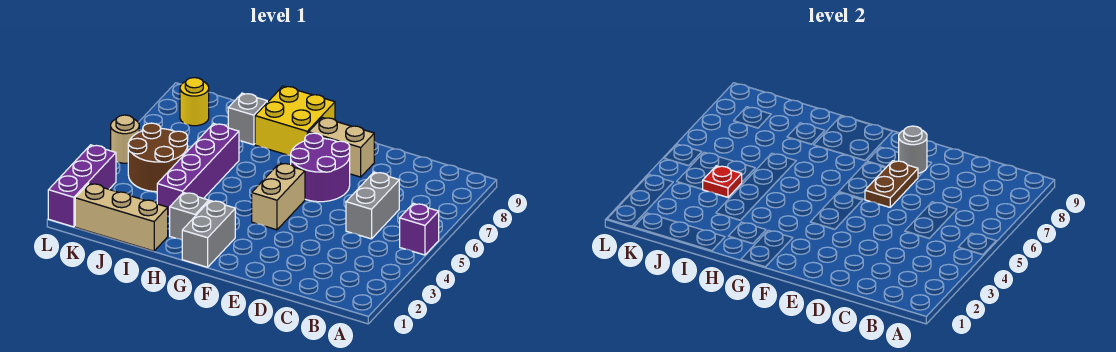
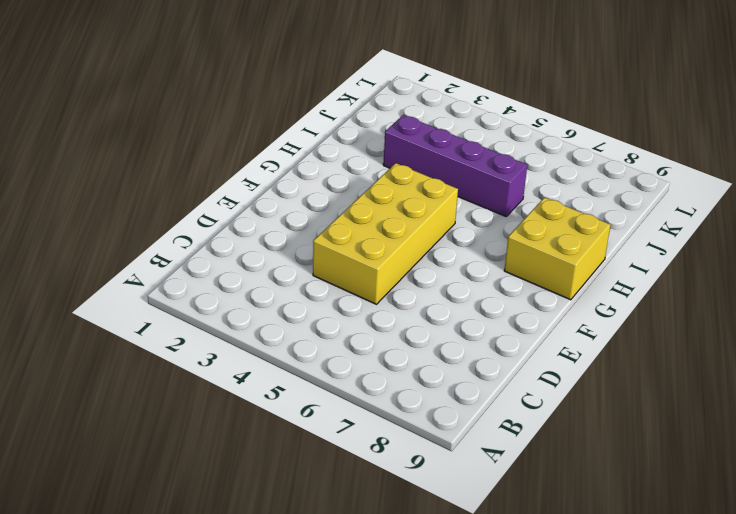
yellow brick D4:G5 level 1 -> tan brick F4:F5 level 1
none -> purple brick A5 level 1
none -> grey brick C5:C6 level 1
none -> purple round brick E6:F7 level 1

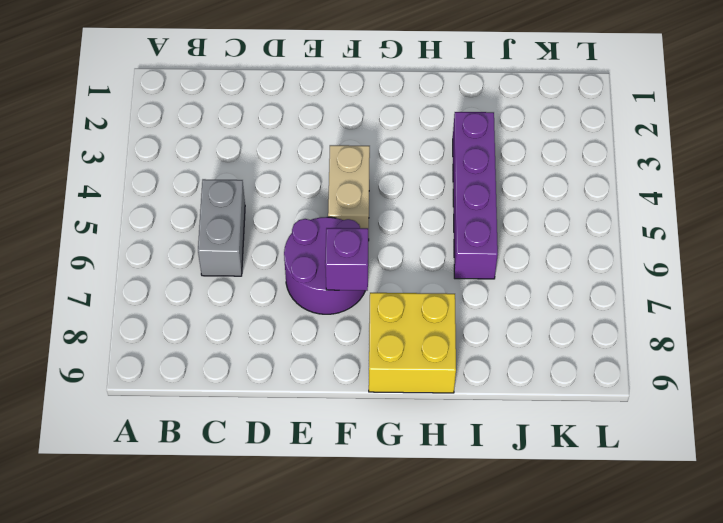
purple brick F7 level 2 -> purple brick A5 level 1
none -> tan brick E8:F8 level 1
none -> grey brick G1:G2 level 1
none -> grey brick H2 level 1

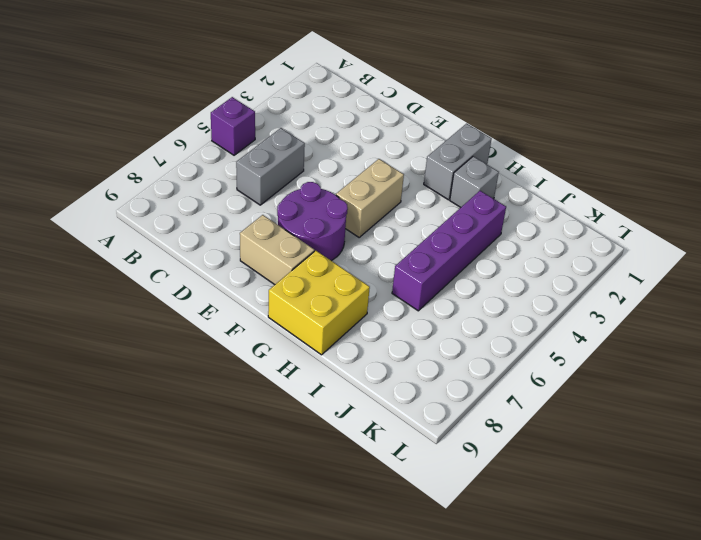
none -> tan brick I1:K1 level 1
none -> grey brick I8 level 1
none -> brown round brick J4:K5 level 1

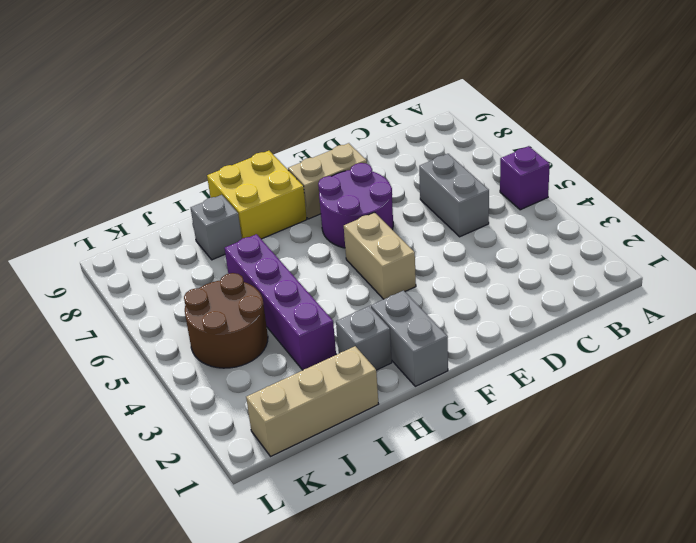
none -> yellow round brick K8 level 1
none -> purple brick L1:L3 level 1
none -> tan round brick L5 level 1

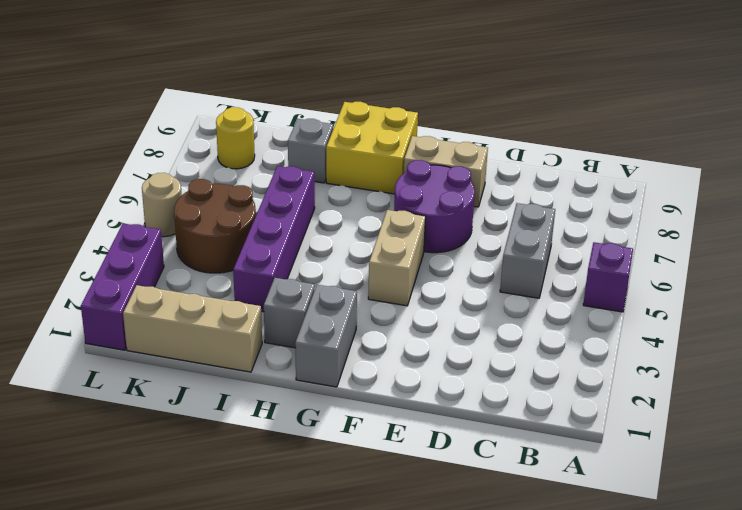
none -> brown plate E6:E7 level 2
none -> grey round brick E8 level 2
none -> red plate J4 level 2

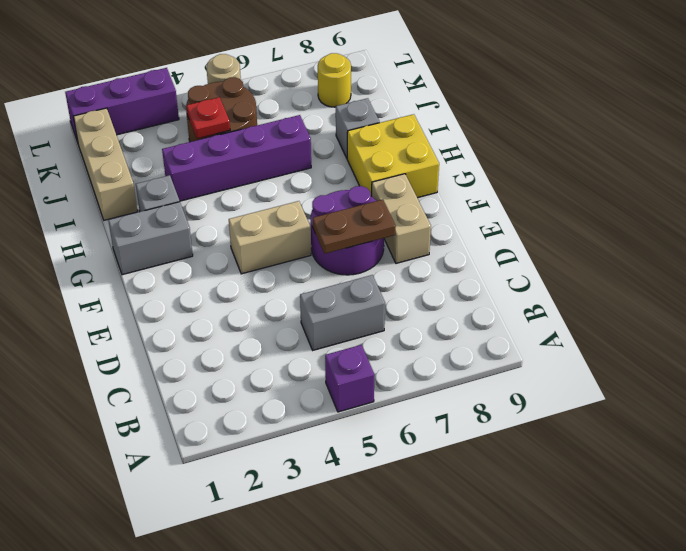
none -> grey round brick E8 level 2

